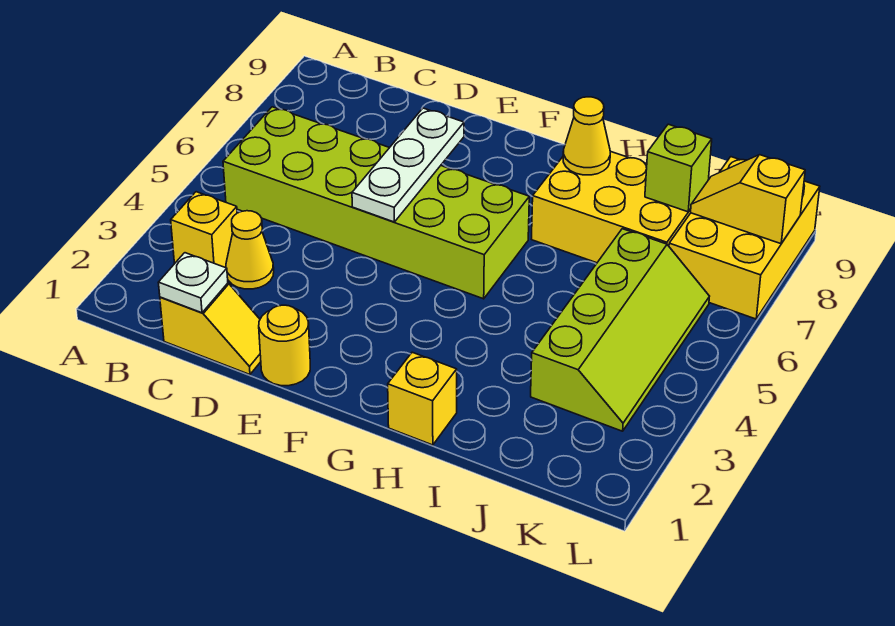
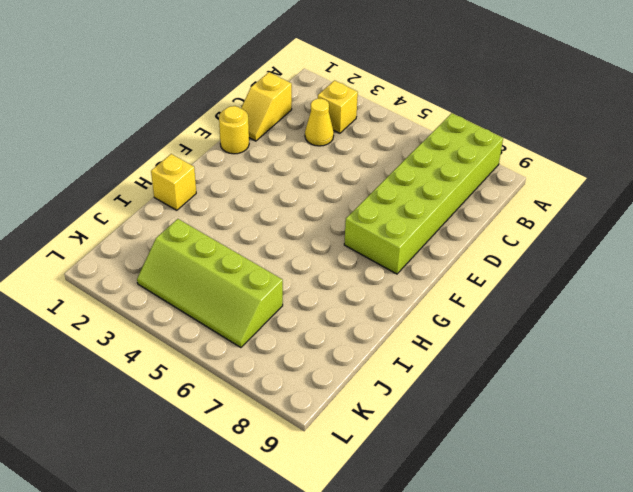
lime brick A7:F8 level 1 -> lime brick B5:G6 level 1
none -> yellow brick H7:J8 level 1
none -> yellow brick K7:L9 level 1
none -> white plate C1 level 2

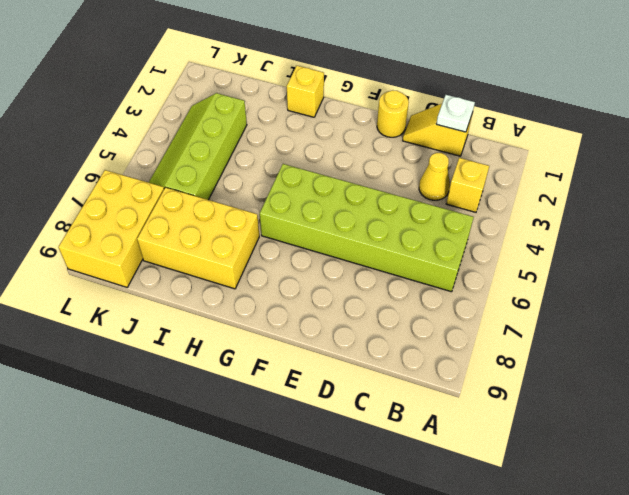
none -> white plate E5:E7 level 2
none -> yellow cone H8 level 2
none -> lime brick J8 level 2

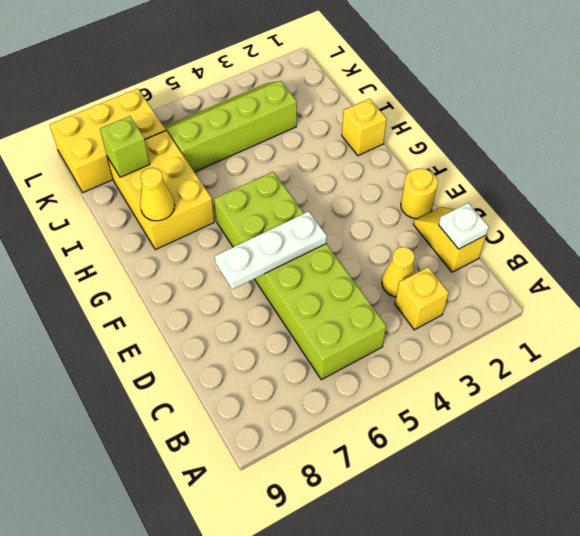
none -> yellow slope K8:L8 level 2 top L

